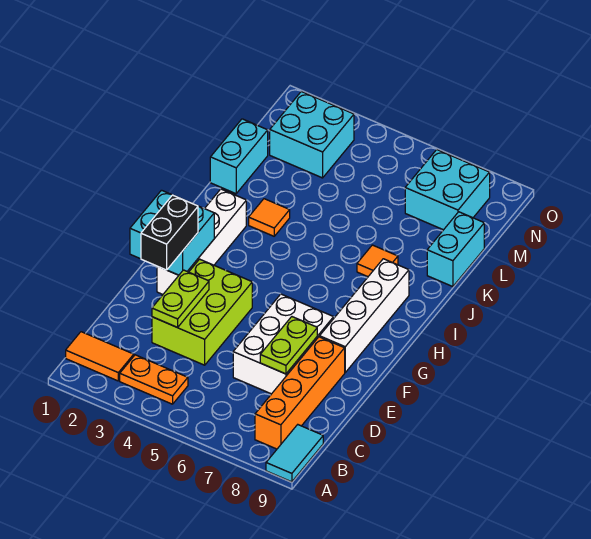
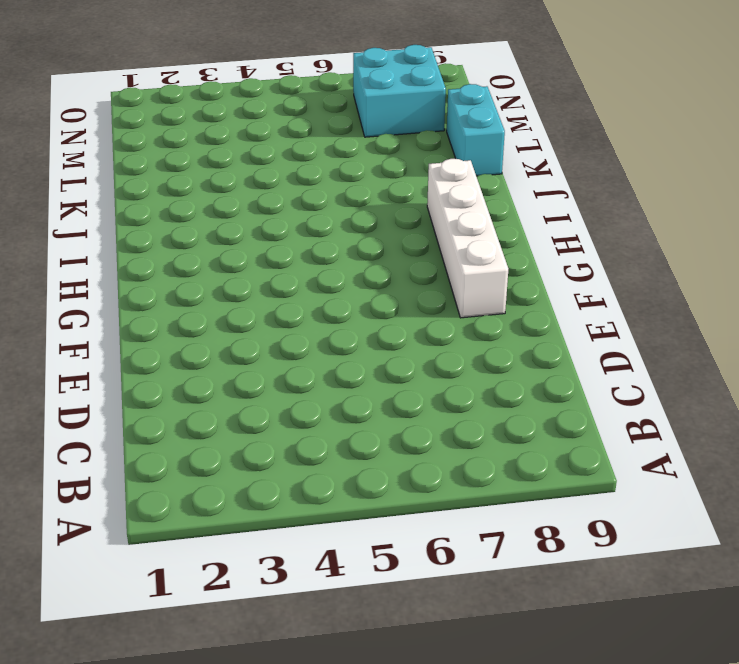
none -> cyan tile A9:B9 level 1
none -> orange tile B1:B2 level 1
none -> orange plate B3:B4 level 1

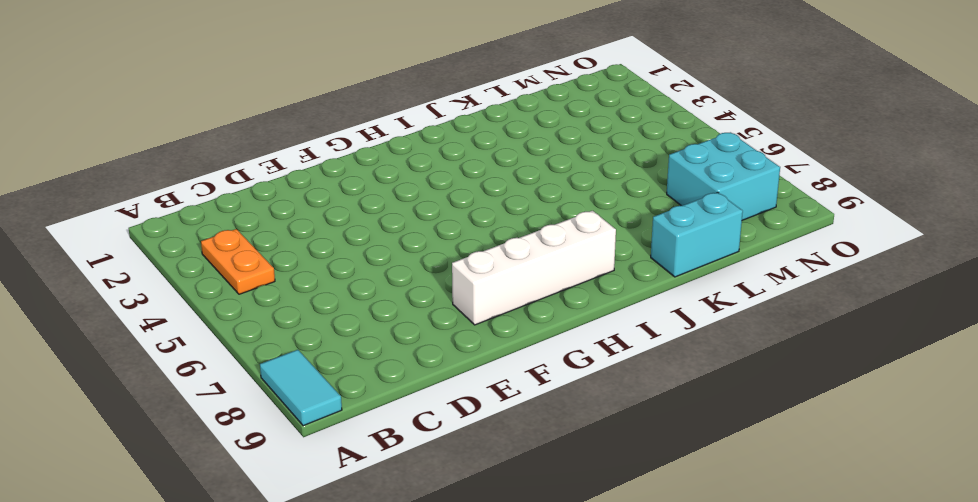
cyan tile A8:A9 level 1 -> cyan tile A9:B9 level 1
none -> orange tile B1:B2 level 1
none -> orange brick B8:E8 level 1
none -> lime brick D3:F4 level 1

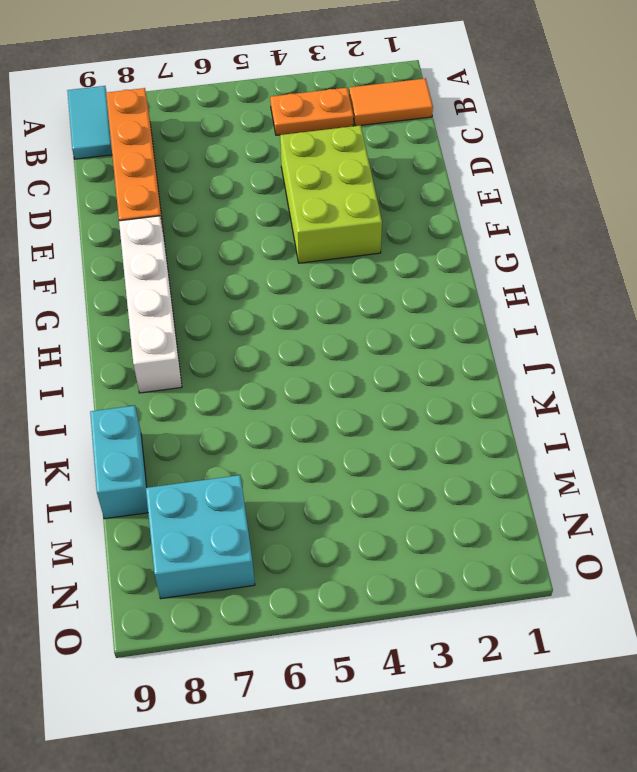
none -> white brick D6:F7 level 1
none -> white brick F2:I2 level 1
none -> orange tile J3 level 1

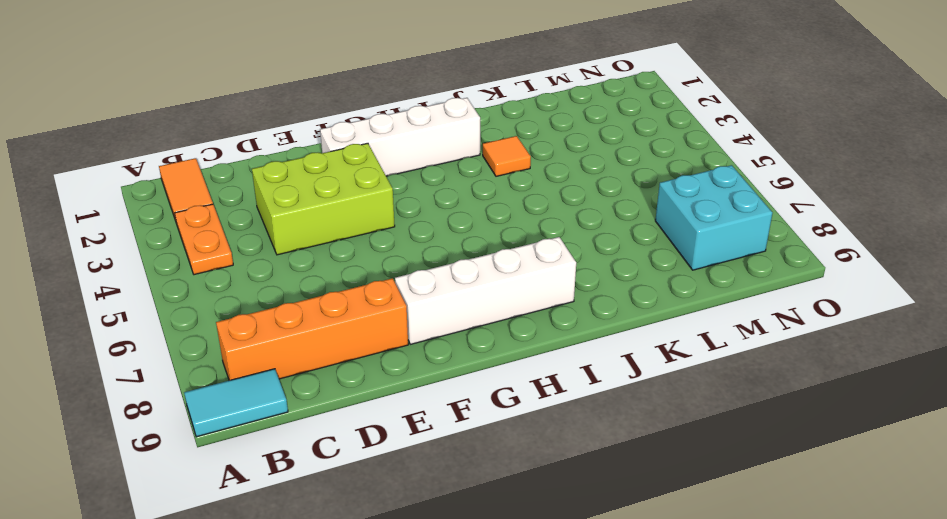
none -> white brick D6:F7 level 1
none -> orange tile J7 level 1
none -> cyan brick K1:L1 level 1

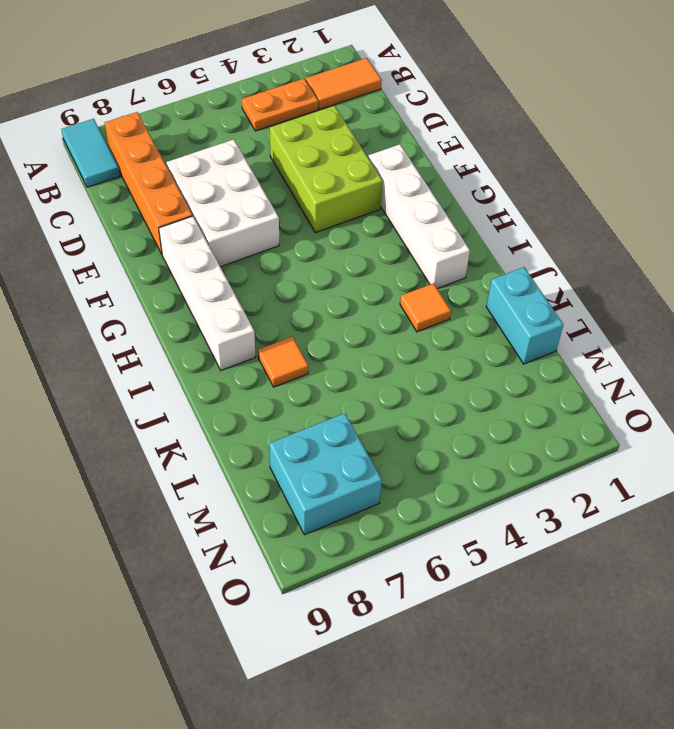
none -> cyan brick K9:L9 level 1
none -> cyan brick M2:N3 level 1
none -> lime plate D3:E3 level 2

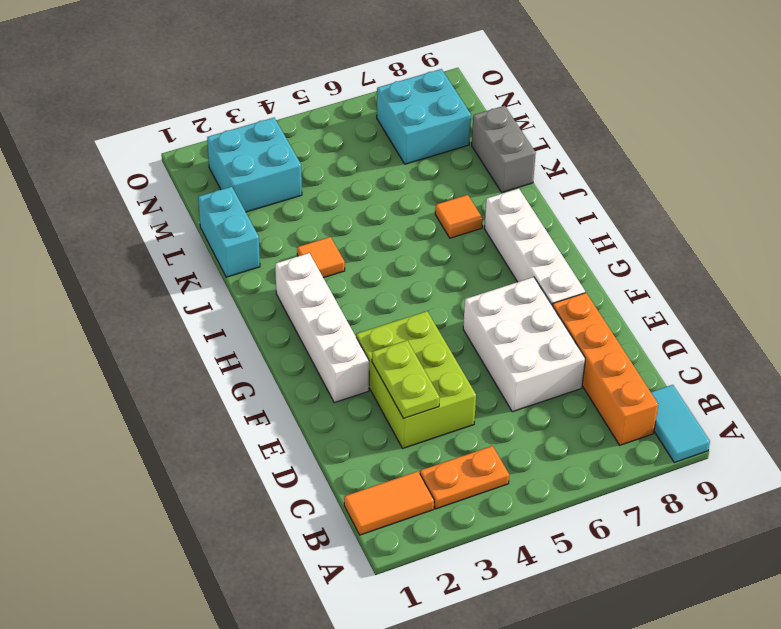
grey brick K9:L9 level 1 -> cyan brick K9:L9 level 1
none -> lime plate D7:E7 level 2
none -> cyan brick F1:G2 level 2
none -> black brick E2:F2 level 3

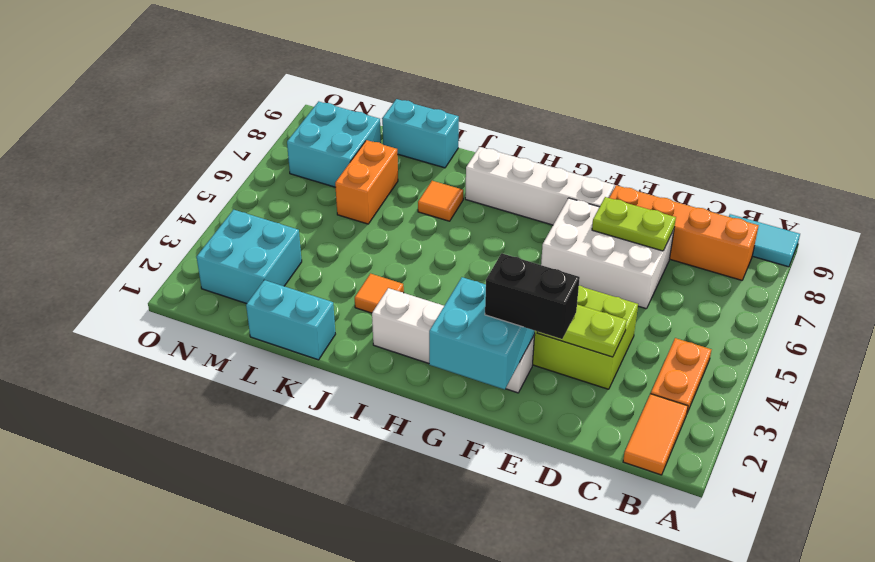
orange brick L6:L7 level 1 -> none

